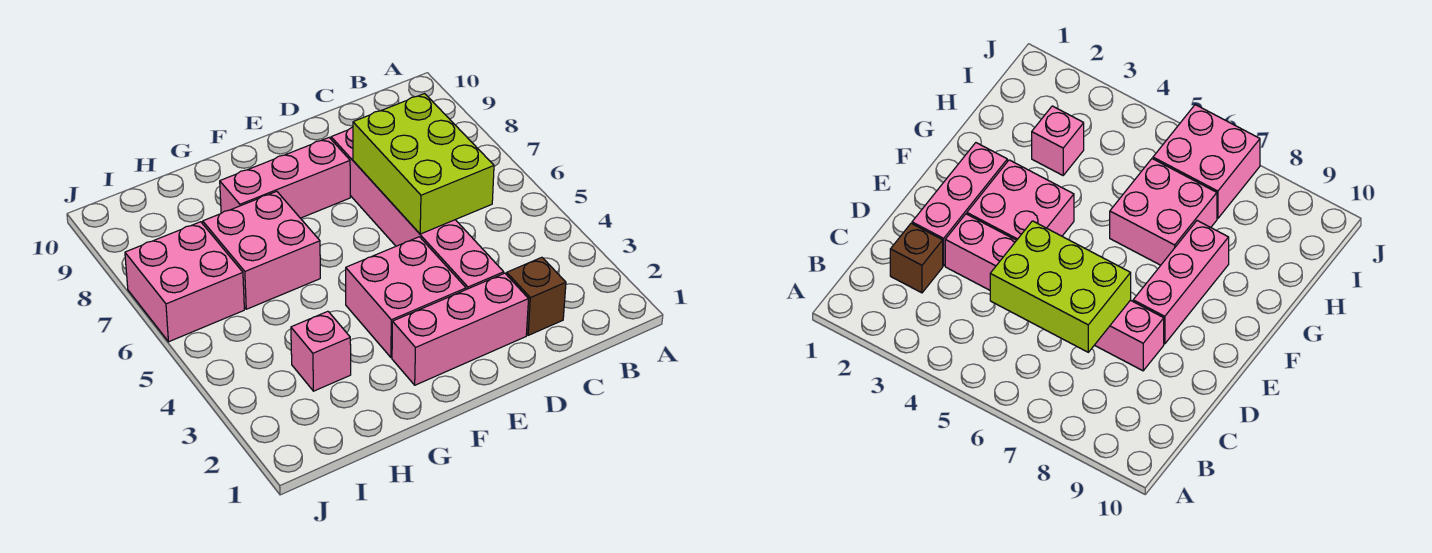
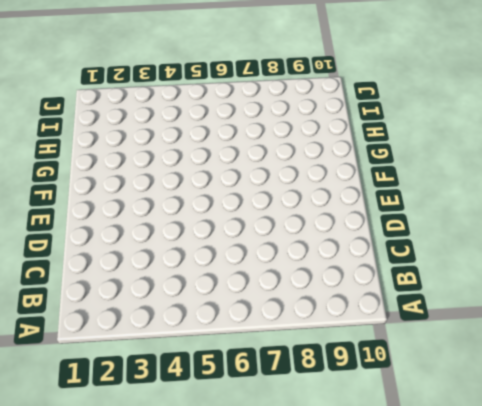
none -> brown brick C2 level 1
none -> pink brick D2:F2 level 1

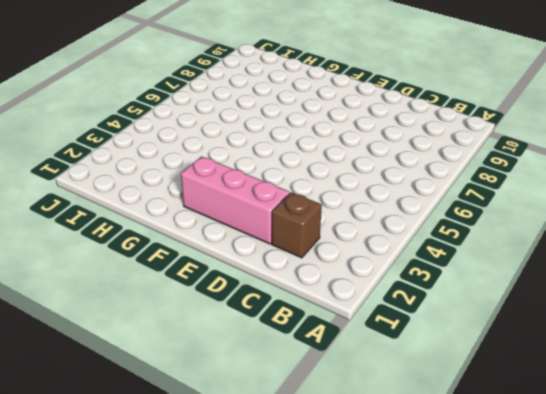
none -> pink brick D3:D8 level 1
none -> pink brick E3:F4 level 1

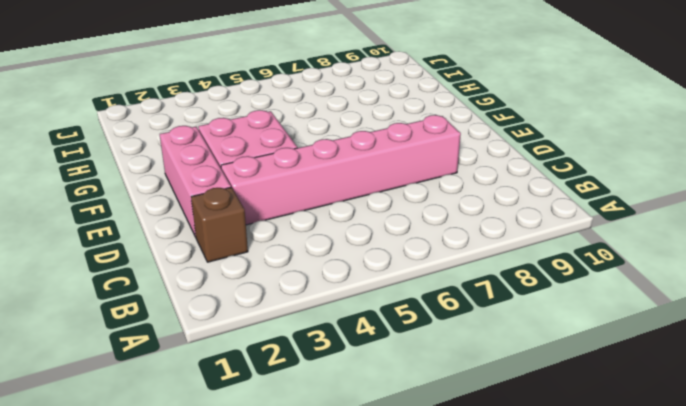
none -> pink brick E8:G8 level 1
none -> pink brick G6:H7 level 1

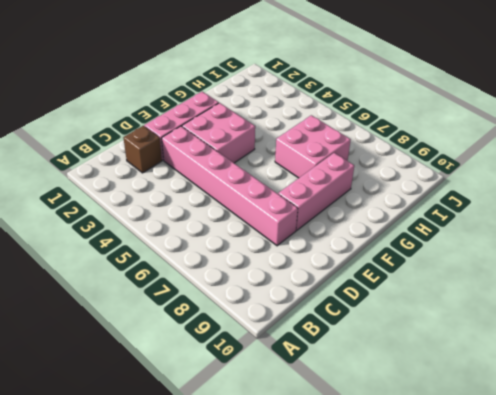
none -> pink brick H3 level 1
none -> pink brick I6:J7 level 1

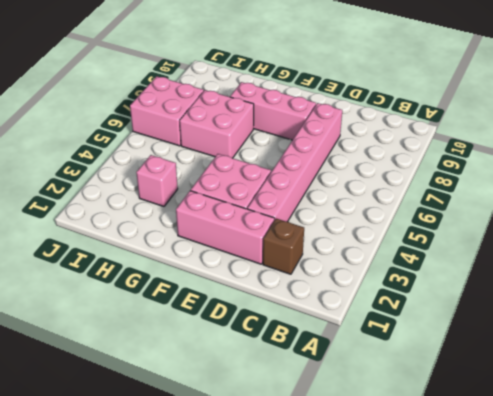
none -> lime brick C5:D7 level 2

